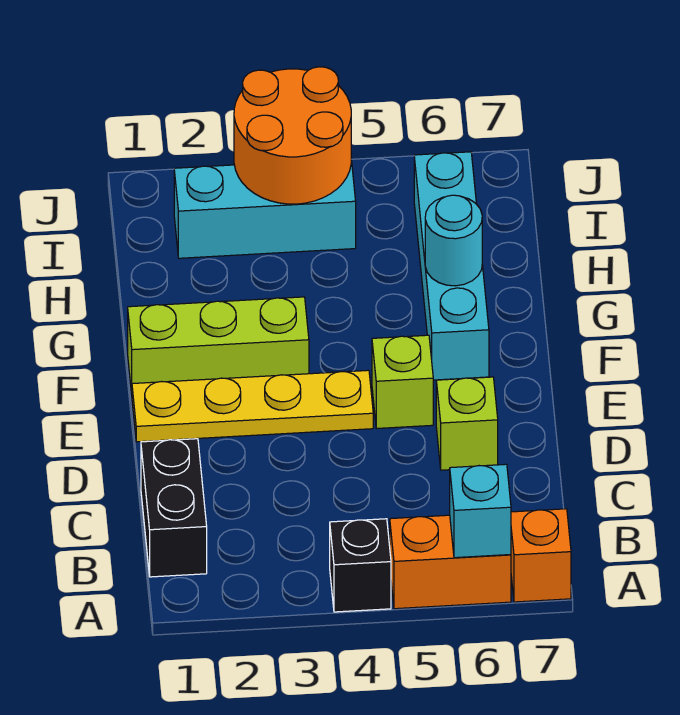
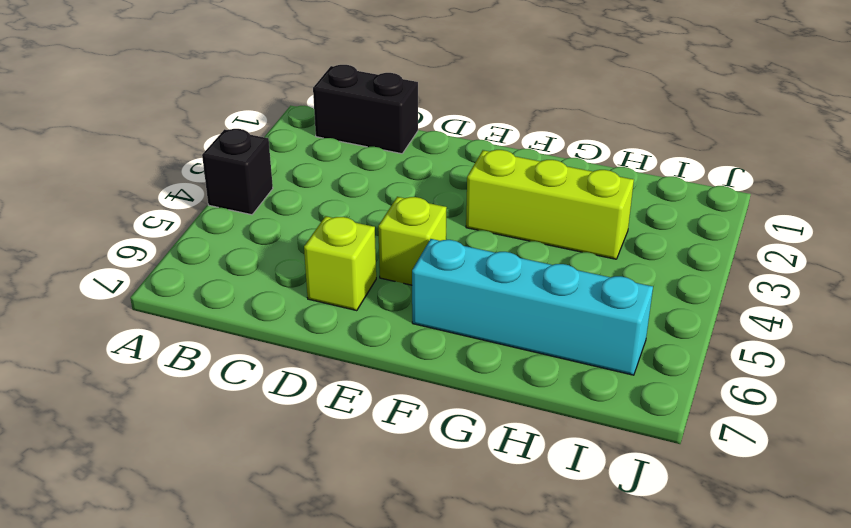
lime brick F3:H3 level 1 -> lime brick F1:F3 level 1
none -> orange brick A5:A6 level 1
none -> orange brick A7 level 1
none -> yellow plate E1:E4 level 1

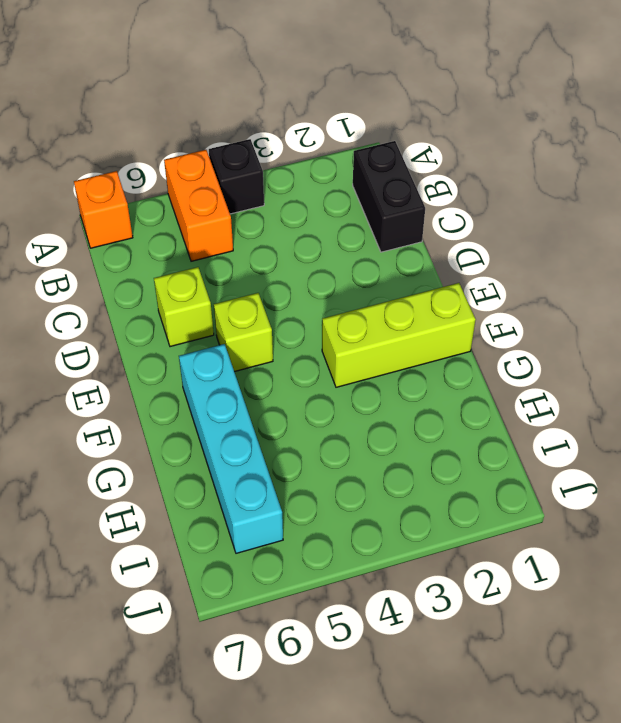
orange brick A5:B5 level 1 -> orange brick A5:A6 level 1
none -> yellow plate E1:E4 level 1
none -> cyan brick I2:I4 level 1
none -> cyan brick A6 level 2

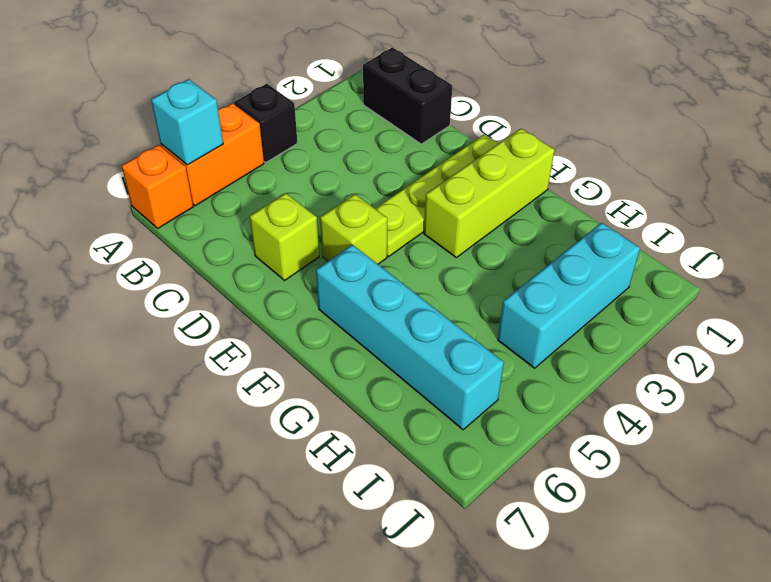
lime plate E1:E4 level 1 -> yellow plate E1:E4 level 1
none -> cyan round brick G6 level 2
none -> orange round brick I3:J4 level 2

